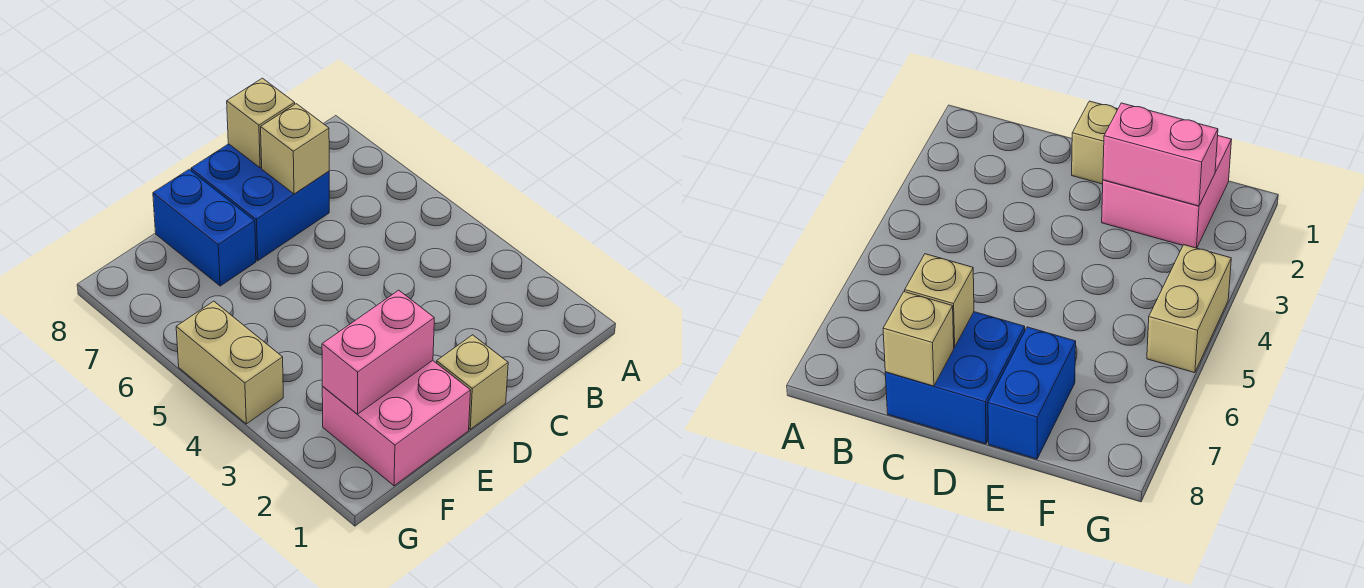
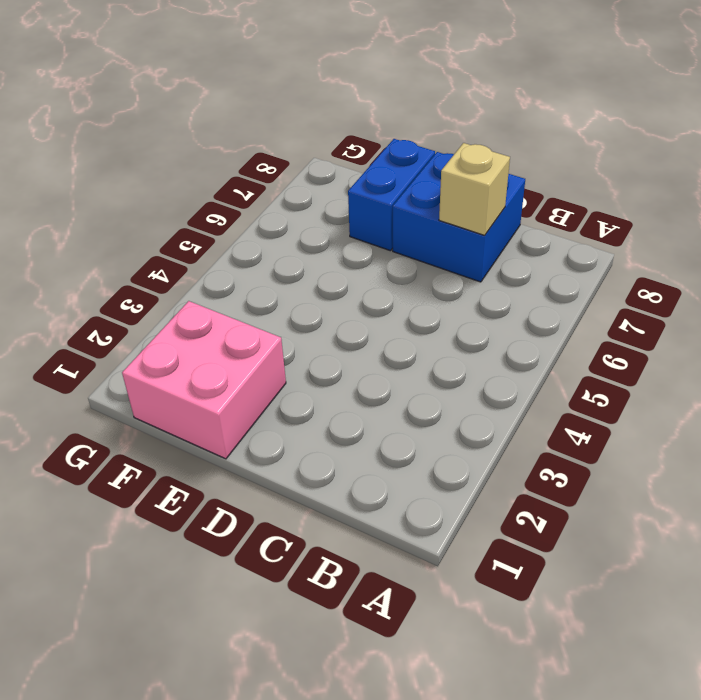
none -> tan brick D1 level 1
none -> tan brick G4:G5 level 1

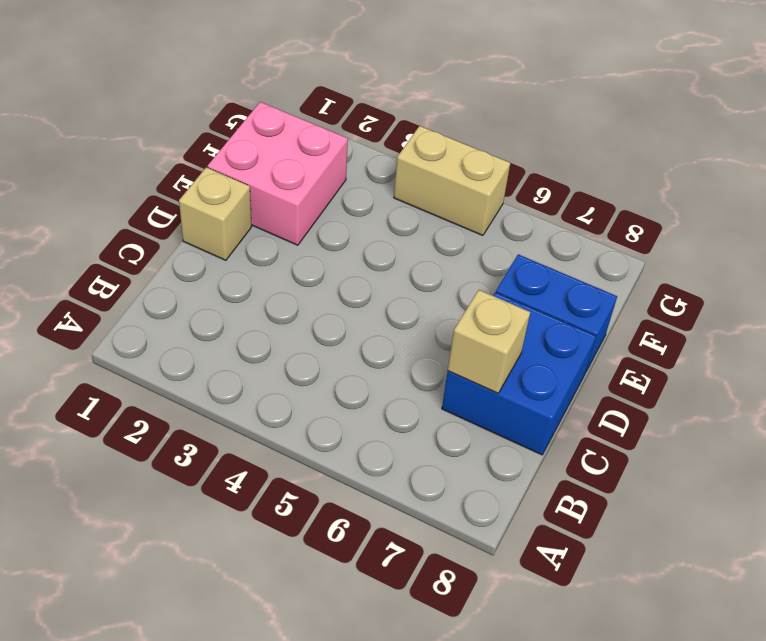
none -> tan brick C8 level 2
none -> pink brick E2:F2 level 2

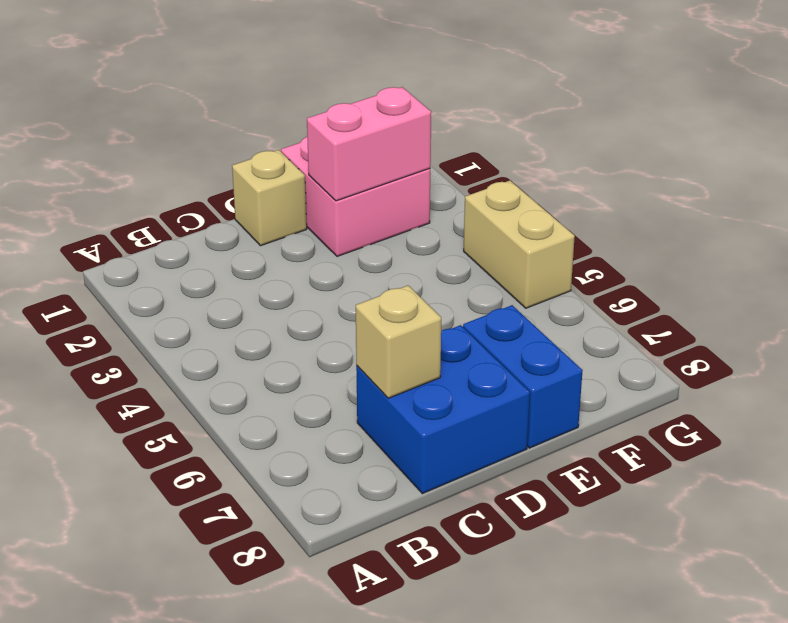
none -> tan brick C8 level 2

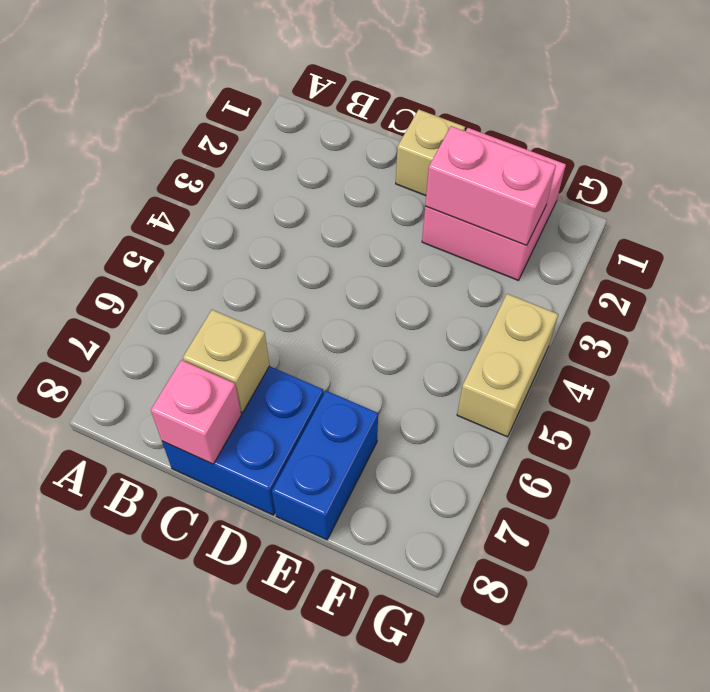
pink brick C8 level 2 -> tan brick C8 level 2

